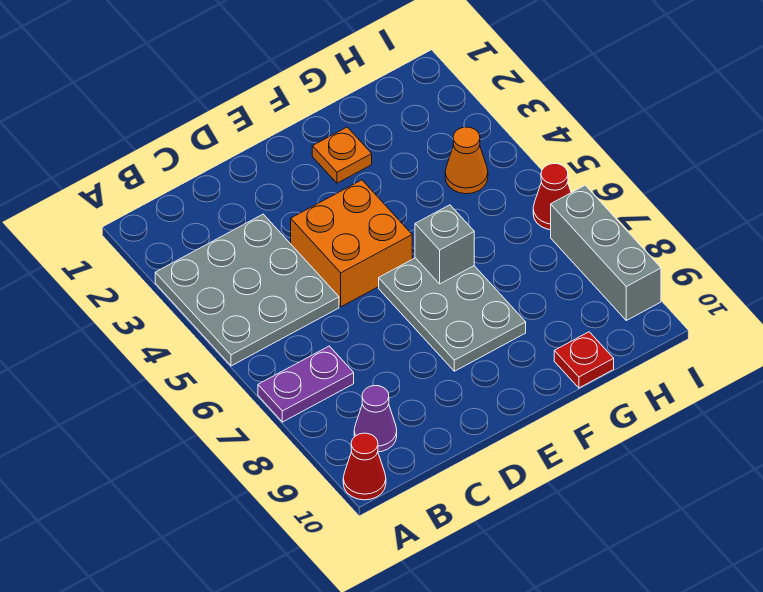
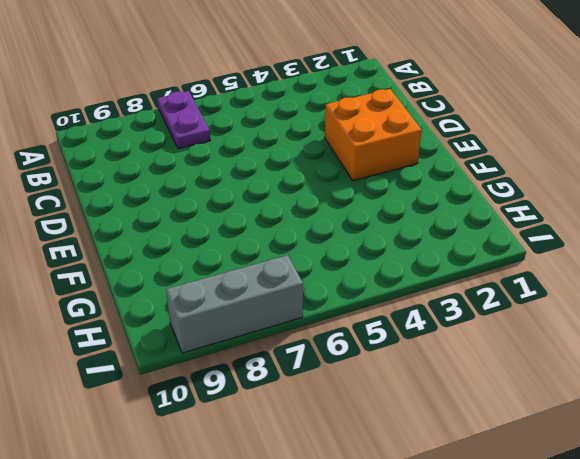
orange brick D2:E3 level 1 -> orange brick D4:E5 level 1
none -> grey plate A3:C5 level 1
none -> red cone A10 level 1
none -> purple cone B9 level 1

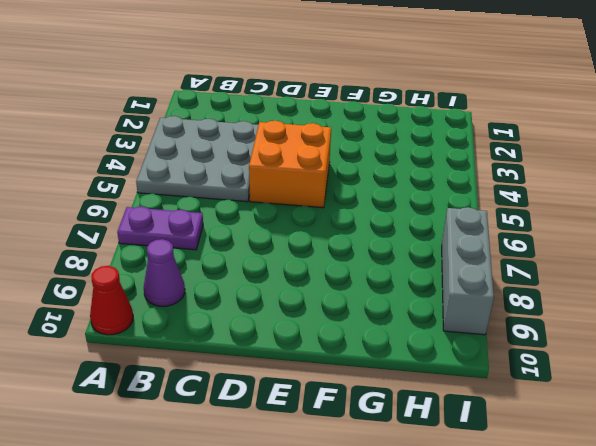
none -> grey plate E6:F8 level 1
none -> orange plate F2 level 1
none -> red plate G10 level 1

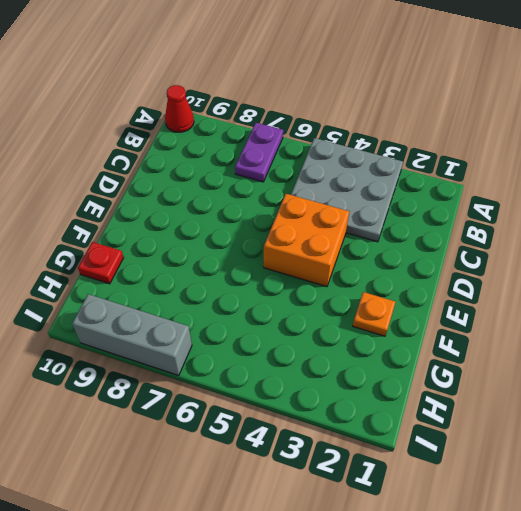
none -> purple cone B9 level 1
none -> grey plate E6:F8 level 1
none -> orange cone H4 level 1

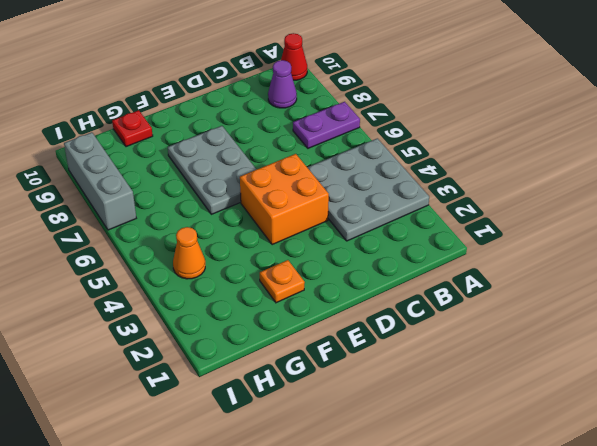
none -> red cone I6 level 1
none -> grey brick F6 level 2

